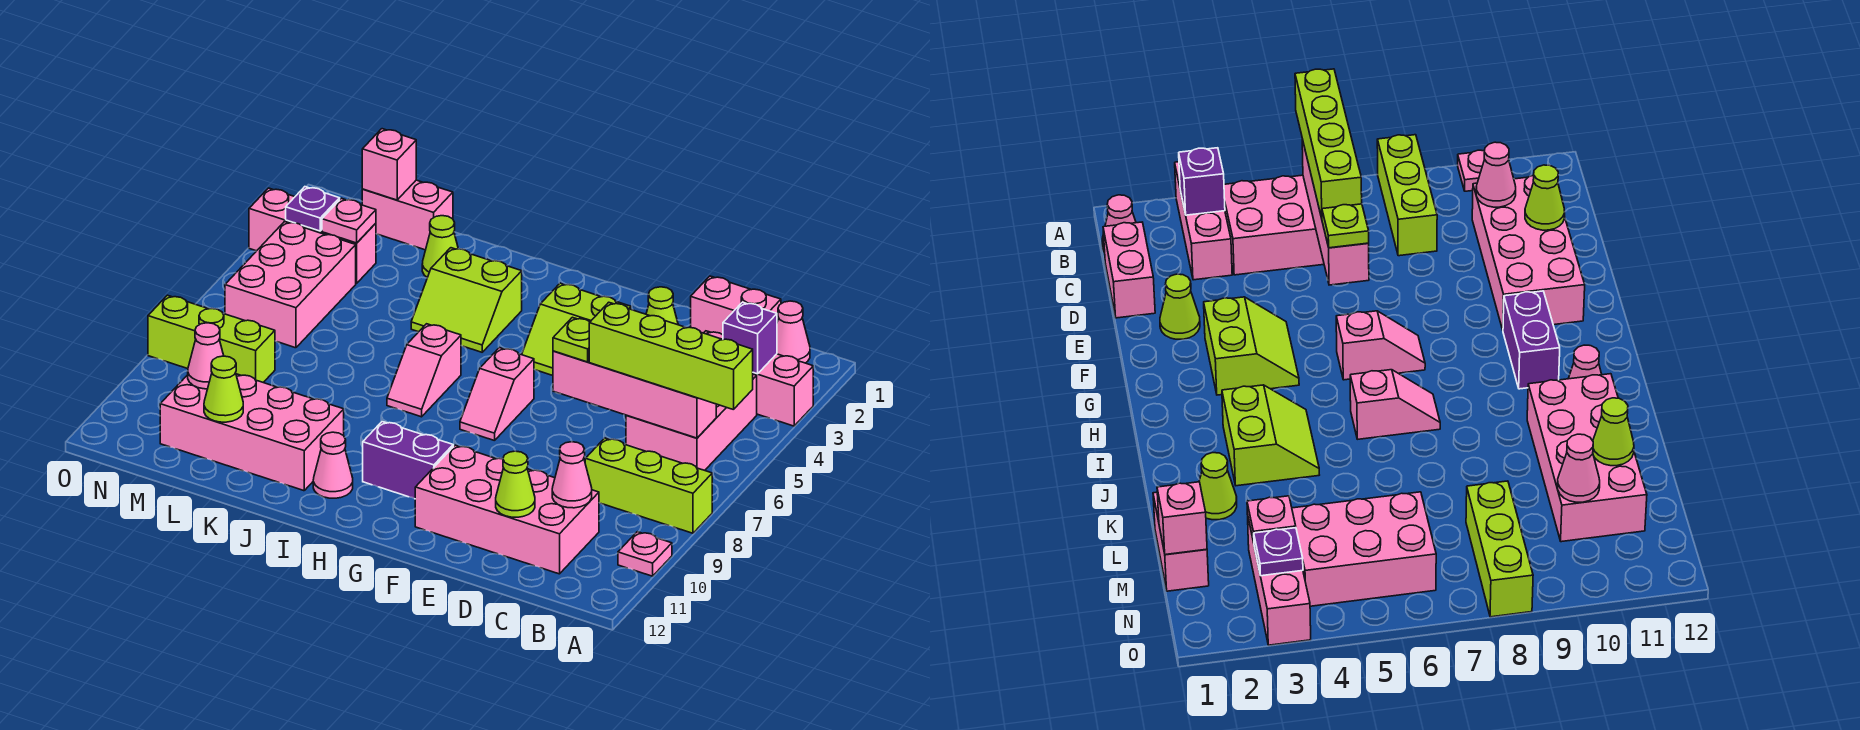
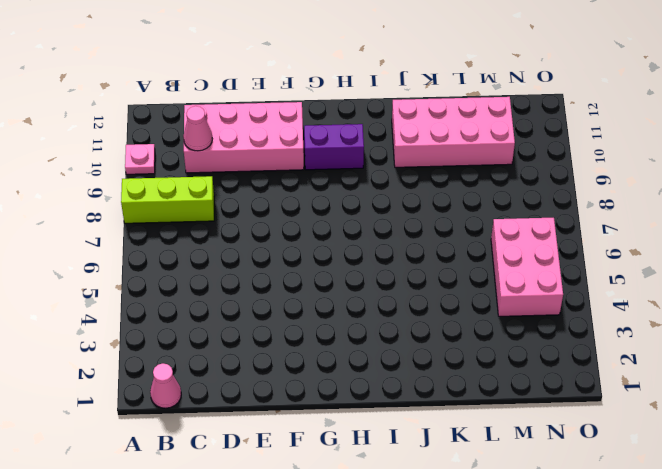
none -> pink brick A3:C3 level 1
none -> pink brick B4:C6 level 1
none -> pink brick C1:D1 level 1
none -> lime cone E2 level 1

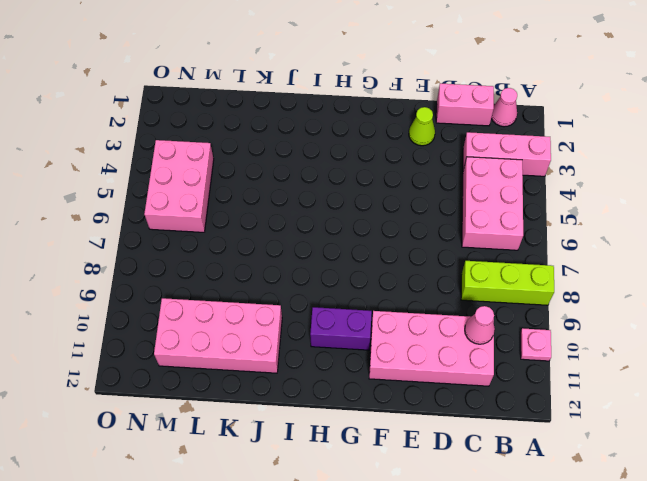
none -> lime slope F3:G4 level 1 top 3
none -> pink slope G6:G7 level 1 top 6
none -> lime slope I3:J4 level 1 top 3
none -> pink slope I6:I7 level 1 top 6

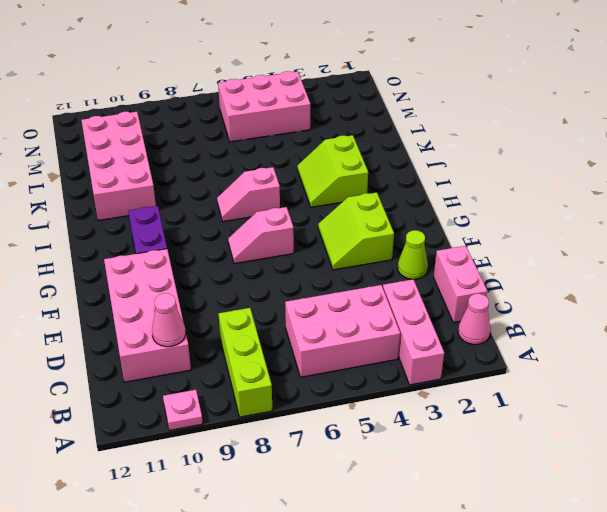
none -> pink cone I11 level 1
none -> lime cone K2 level 1
none -> pink brick L1:M1 level 1
none -> pink brick M3:O3 level 1

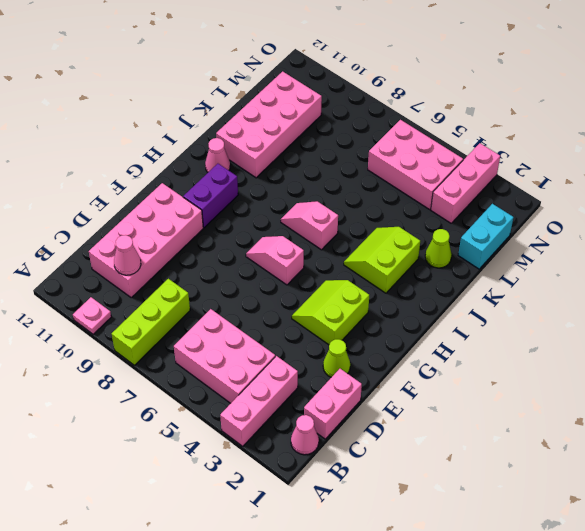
cyan brick L1:M1 level 1 -> pink brick L1:M1 level 1
none -> lime brick M8:O8 level 1
none -> purple brick B3 level 2
none -> pink brick B6:E6 level 2
none -> lime cone D11 level 2

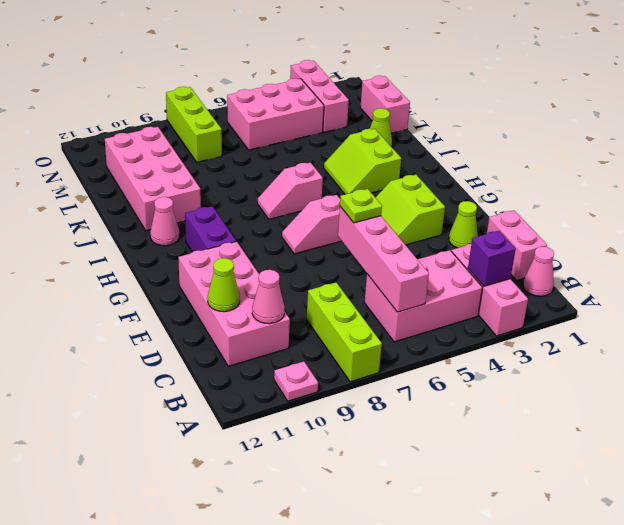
none -> lime cone L11 level 2
none -> pink brick M1 level 2
none -> pink plate M3 level 2
none -> pink cone M10 level 2

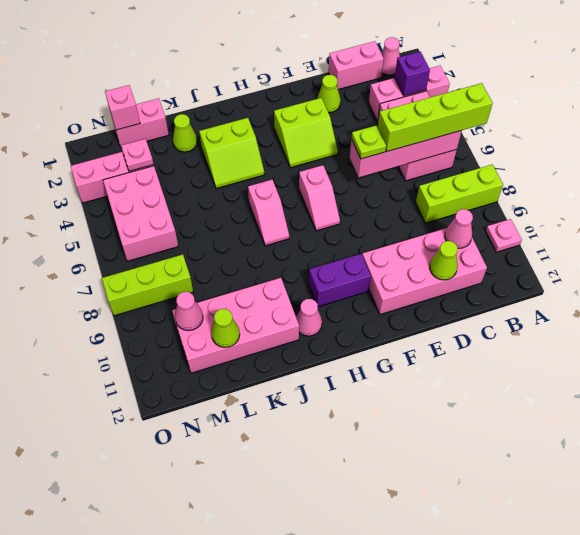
none -> purple plate N3 level 2

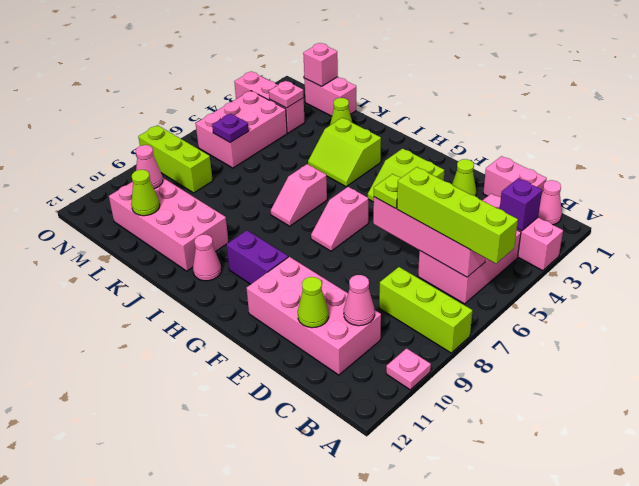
purple plate M6 level 2 -> purple plate N3 level 2

